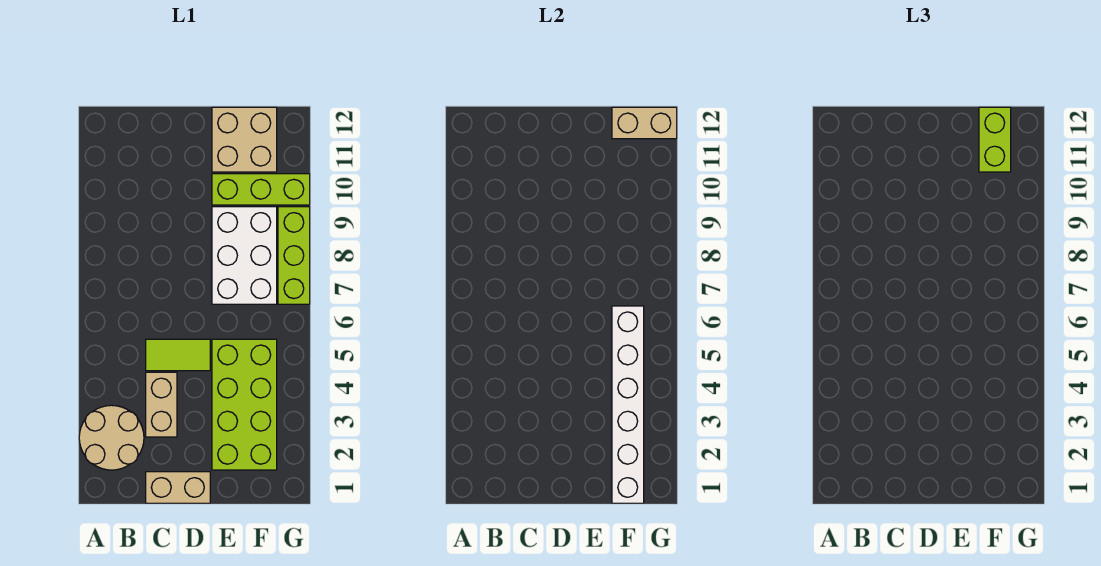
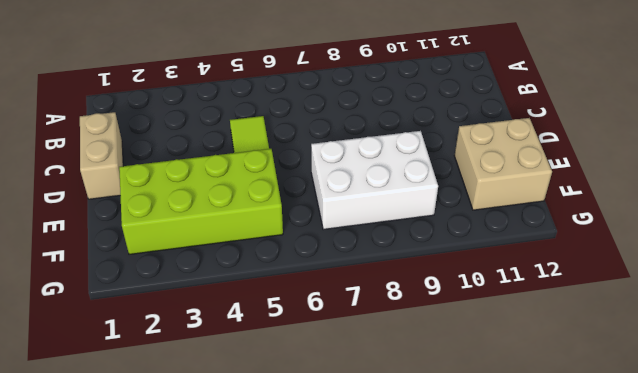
none -> tan round brick A2:B3 level 1
none -> tan brick C3:C4 level 1
none -> lime brick E10:G10 level 1

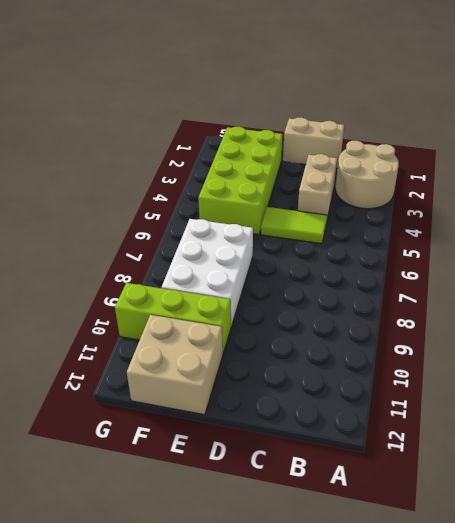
none -> lime brick G7:G9 level 1
none -> white brick F1:F6 level 2
none -> tan brick F12:G12 level 2

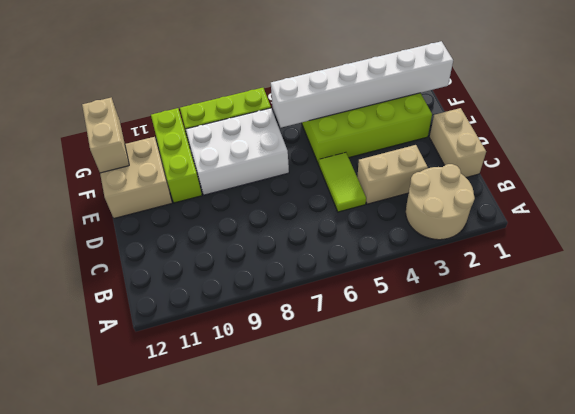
none -> lime brick F11:F12 level 3

